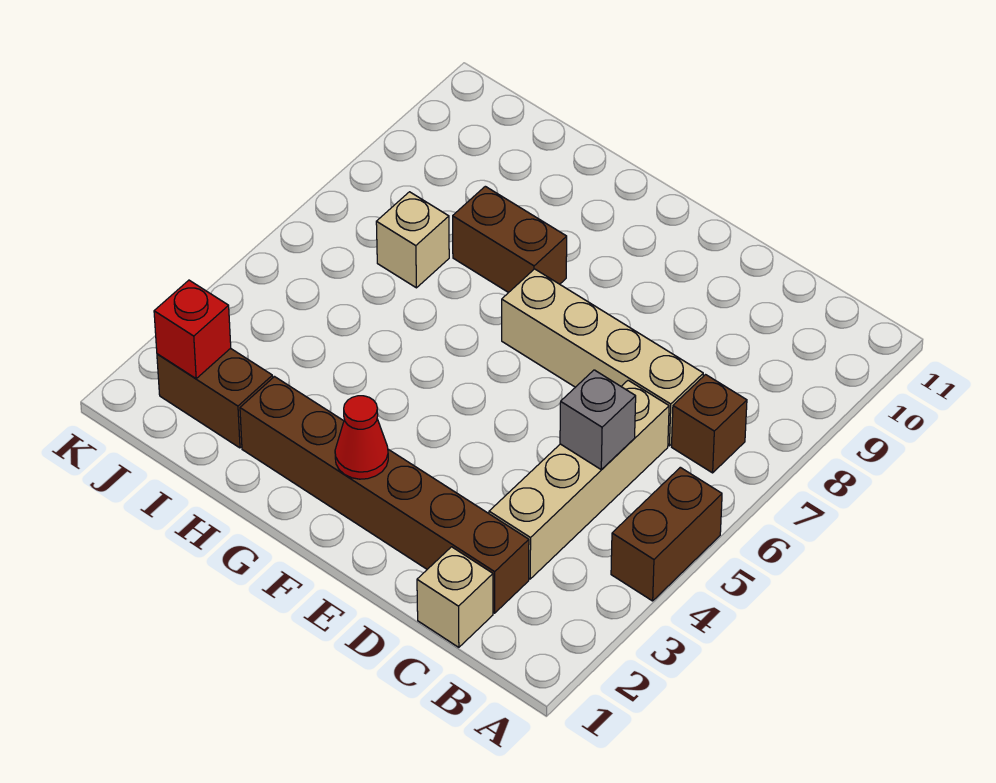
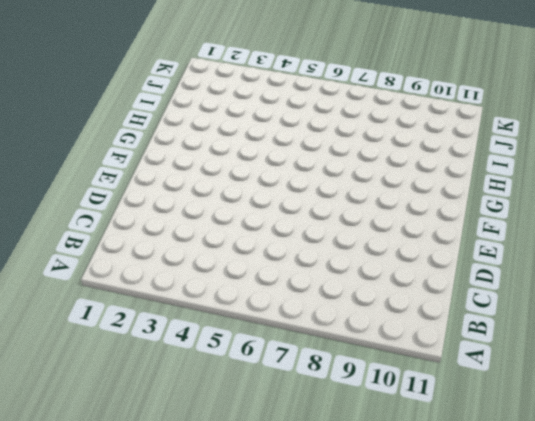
none -> brown brick A4:A5 level 1
none -> brown brick B7 level 1
none -> tan brick C1 level 1

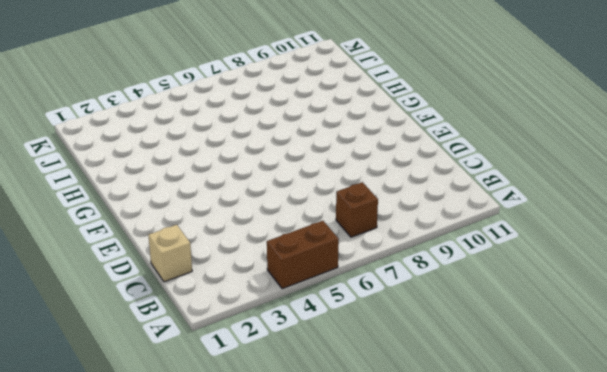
none -> brown brick C2:H2 level 1
none -> tan brick C3:C6 level 1
none -> tan brick C7:F7 level 1

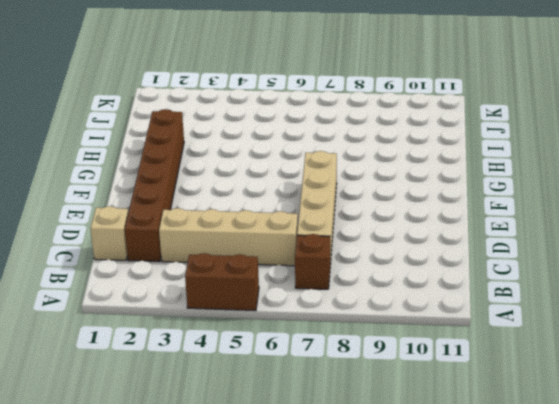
none -> brown brick G8:H8 level 1
none -> brown brick I2:J2 level 1
none -> tan brick I7 level 1

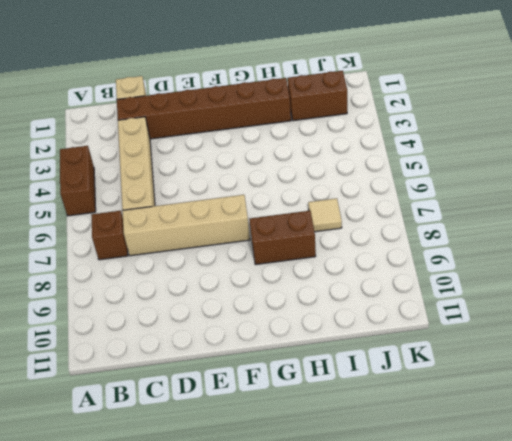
tan tile I7 level 1 -> tan brick I7 level 1
none -> grey brick C5 level 2
none -> red cone F2 level 2
none -> red brick J2 level 2

